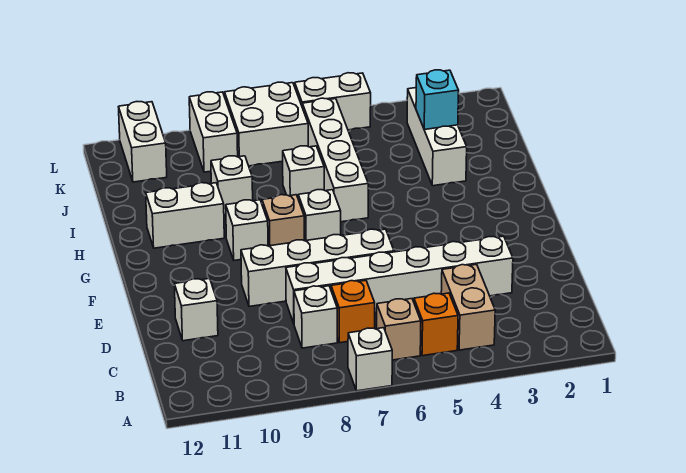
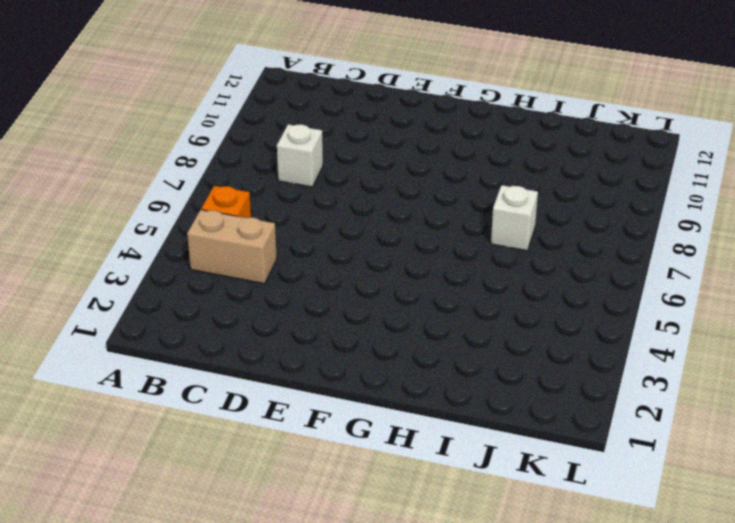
none -> white brick A7 level 1
none -> tan brick B6 level 1
none -> orange brick C7 level 1

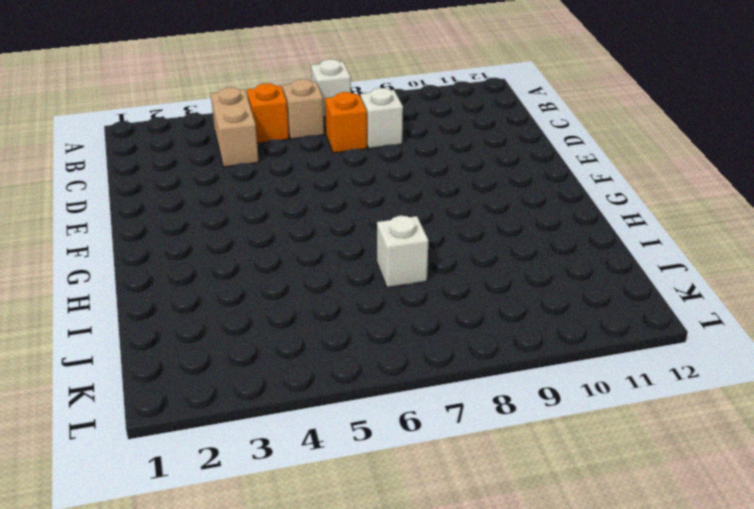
none -> white brick D3:D8 level 1
none -> white brick D11 level 1
none -> white brick E6:E9 level 1

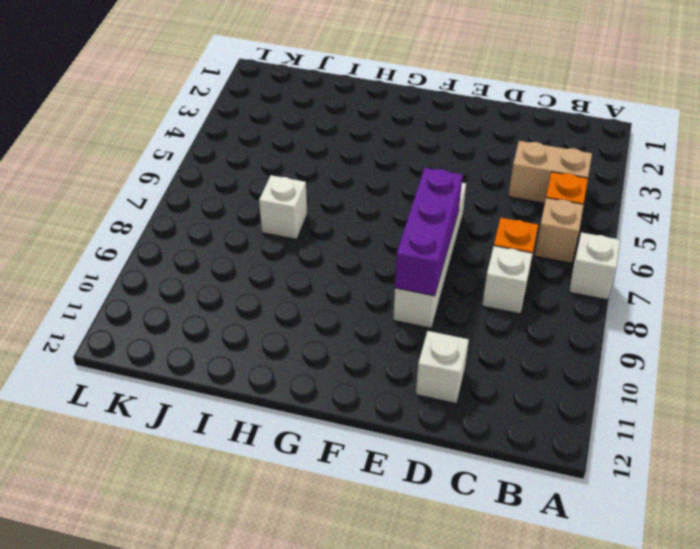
purple brick E7:E9 level 2 -> none
none -> white brick D3:D8 level 1
none -> white brick G7 level 1
none -> tan brick G8 level 1

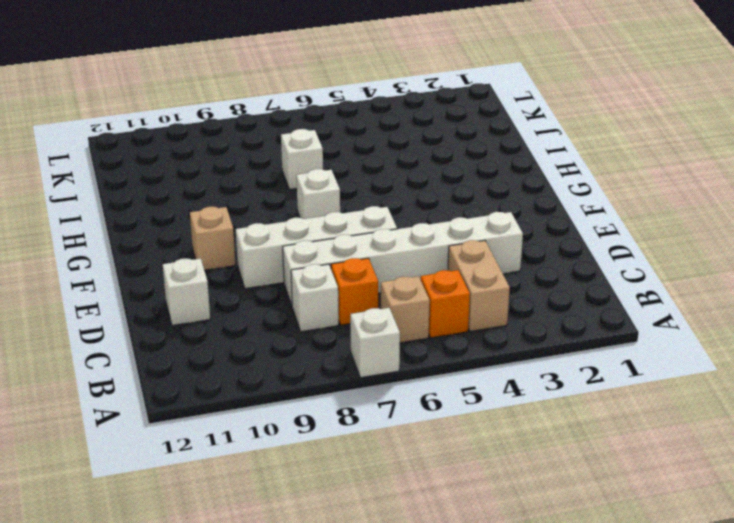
tan brick F10 level 1 -> tan brick G8 level 1
none -> white brick G9 level 1
none -> white brick H6:K6 level 1
none -> white brick H10:H11 level 1

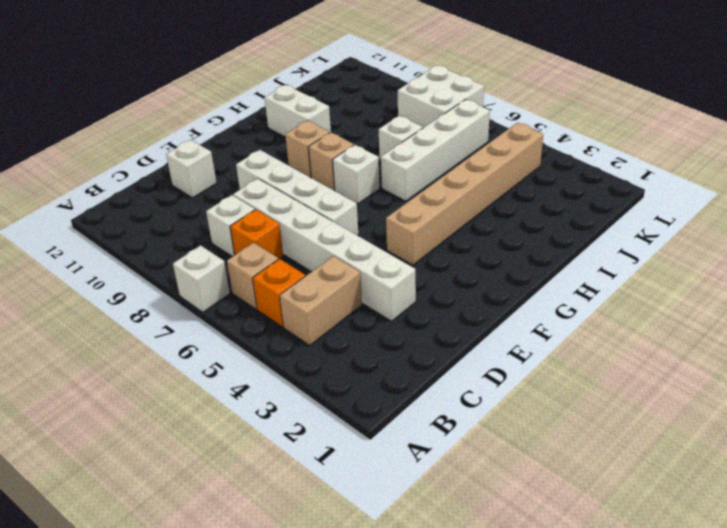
tan brick F4:K4 level 1 -> none
tan brick G9 level 1 -> white brick G9 level 1
none -> white brick I3:K3 level 1
none -> white brick I9 level 1
none -> white brick K9:L9 level 1

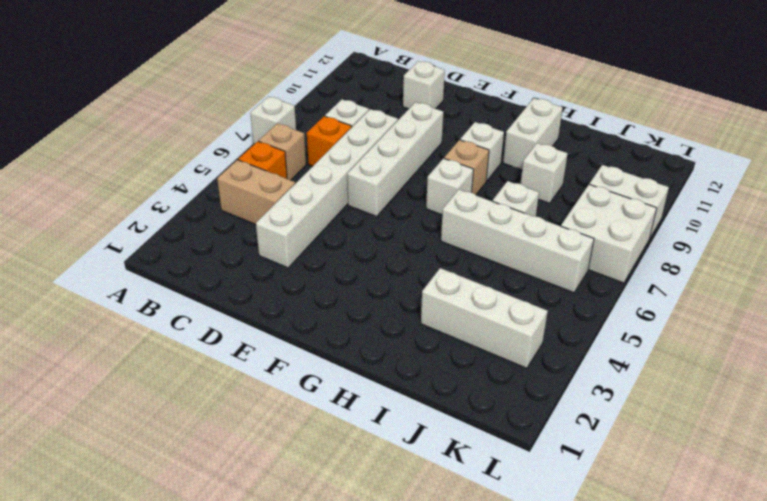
none -> white brick K11:L11 level 1
none -> white brick L5:L6 level 1
none -> cyan brick J3 level 2

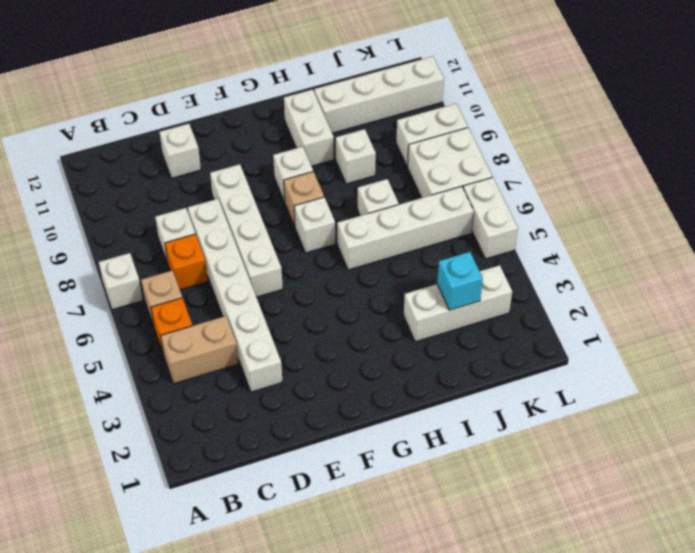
white brick I11:L11 level 1 -> white brick K11:L11 level 1

